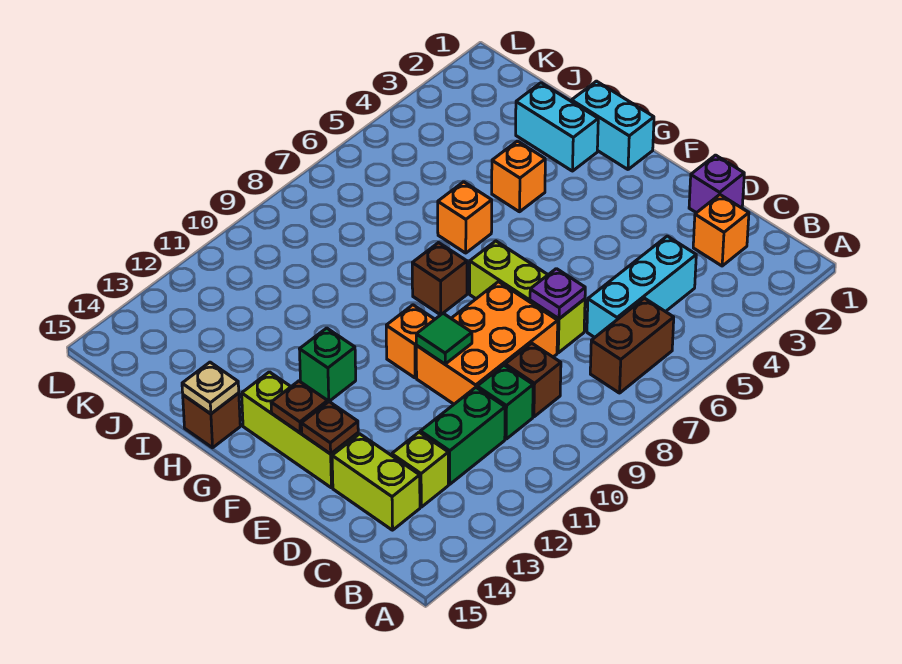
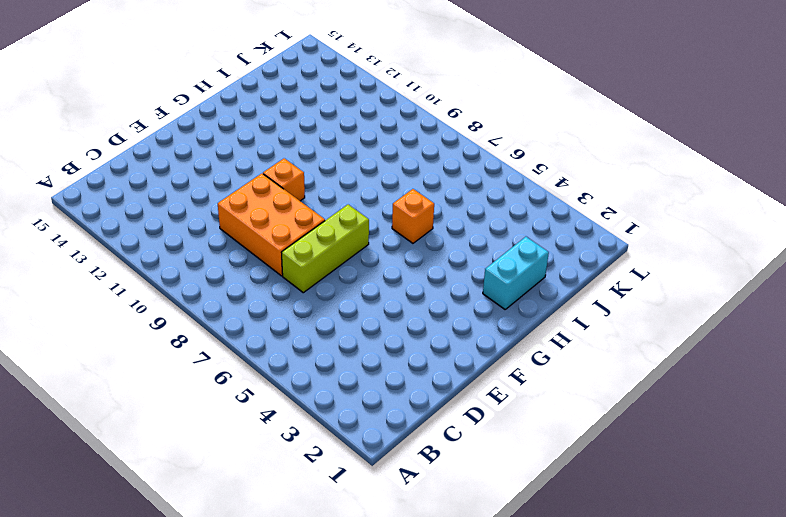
none -> brown brick B6:B7 level 1
none -> orange brick C2 level 1
none -> cyan brick C4:C6 level 1

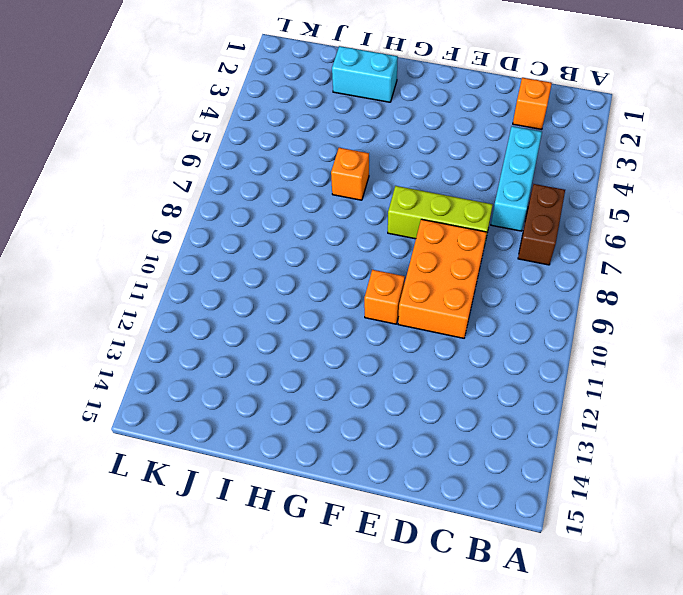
none -> brown brick C9 level 1
none -> green brick C10 level 1
none -> green brick C11:C12 level 1

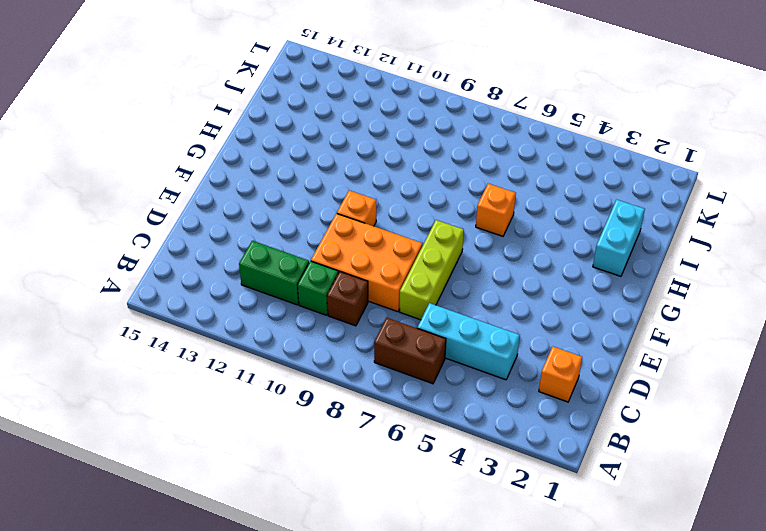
none -> lime brick C13 level 1
none -> lime brick C14:D14 level 1
none -> purple brick D1 level 1

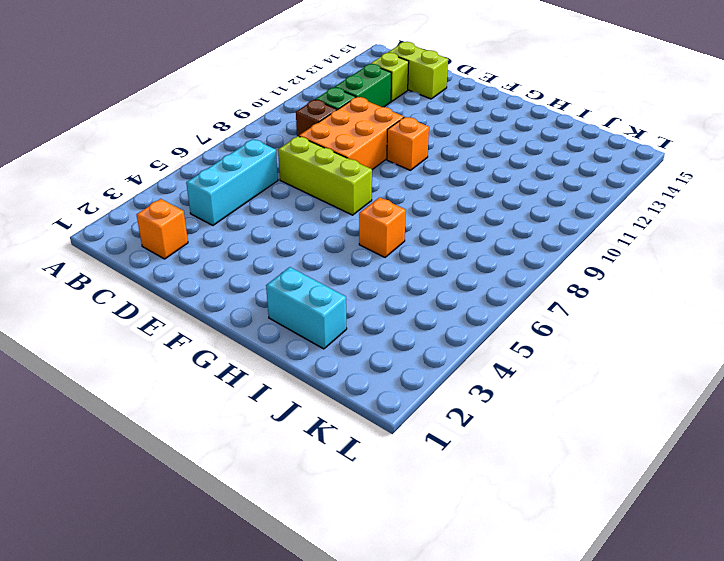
none -> brown brick B6:B7 level 1
none -> purple brick D1 level 1
none -> lime brick E14:G14 level 1

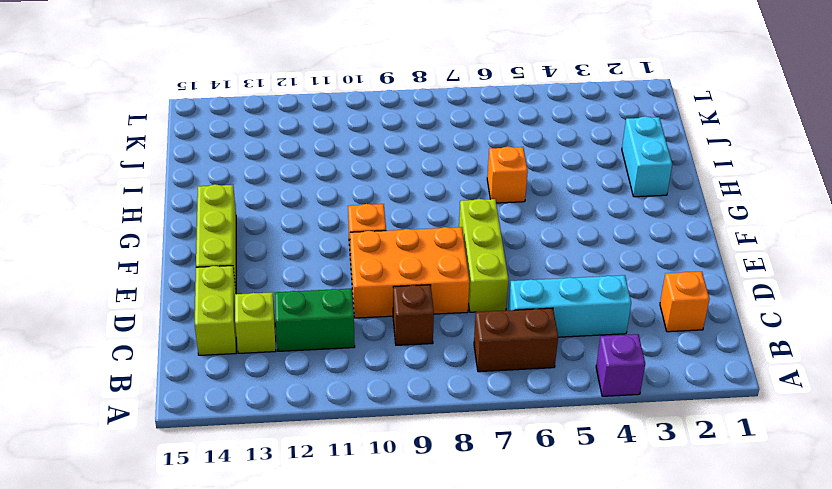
purple brick A4 level 1 -> purple brick D1 level 1
none -> green brick C10 level 1
none -> cyan brick G1:H1 level 1
none -> brown brick G8 level 1

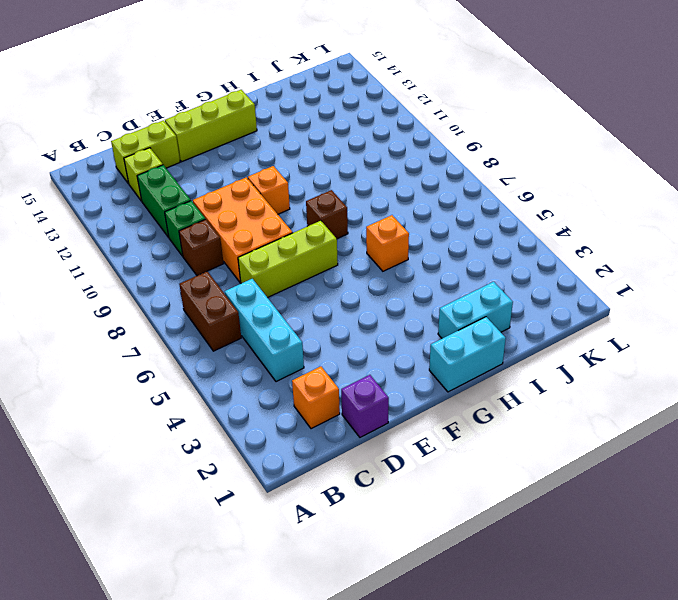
none -> green brick G12 level 1
none -> orange brick H4 level 1
none -> brown brick H15 level 1

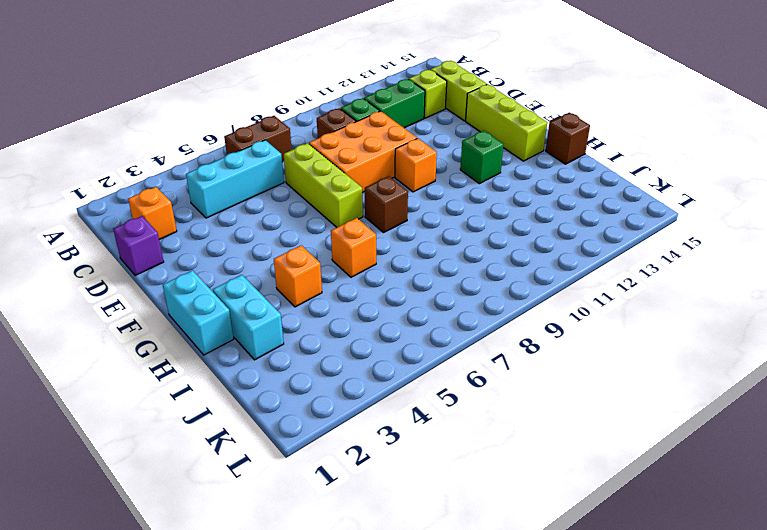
none -> purple plate D7 level 2
none -> green tile E10 level 2
none -> brown plate E14 level 2

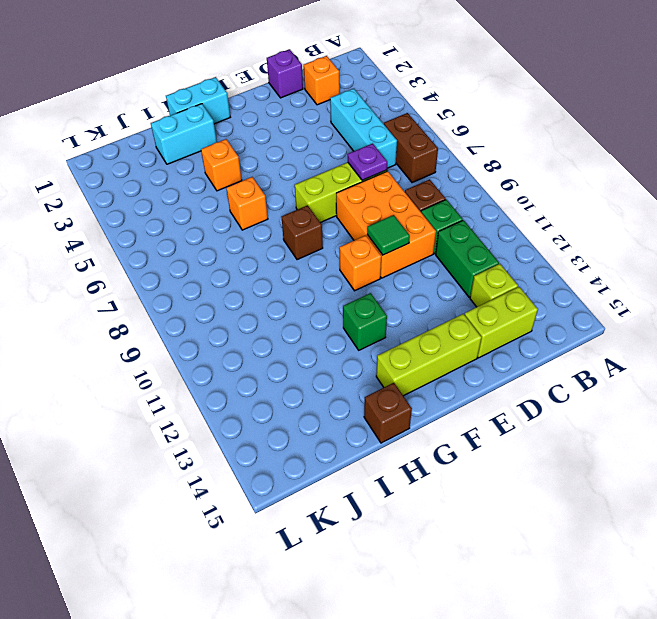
none -> brown plate E14 level 2
none -> brown plate F14 level 2
none -> tan plate H15 level 2

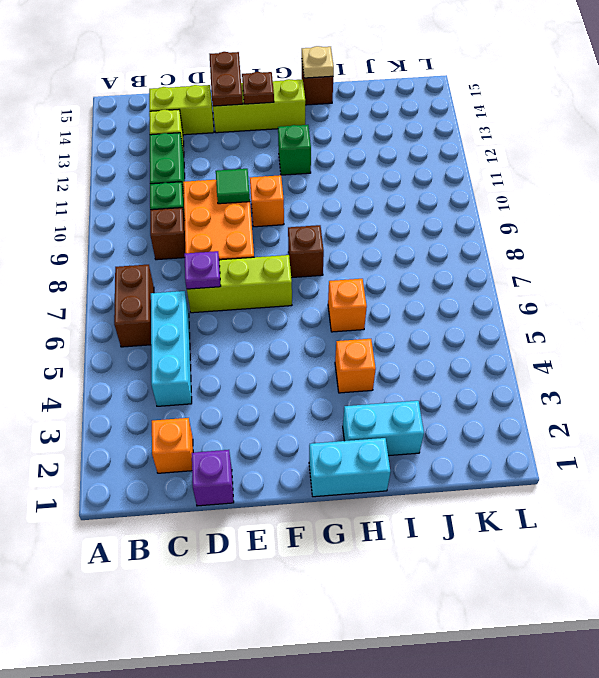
brown plate E14:E15 level 2 -> brown plate E14 level 2

